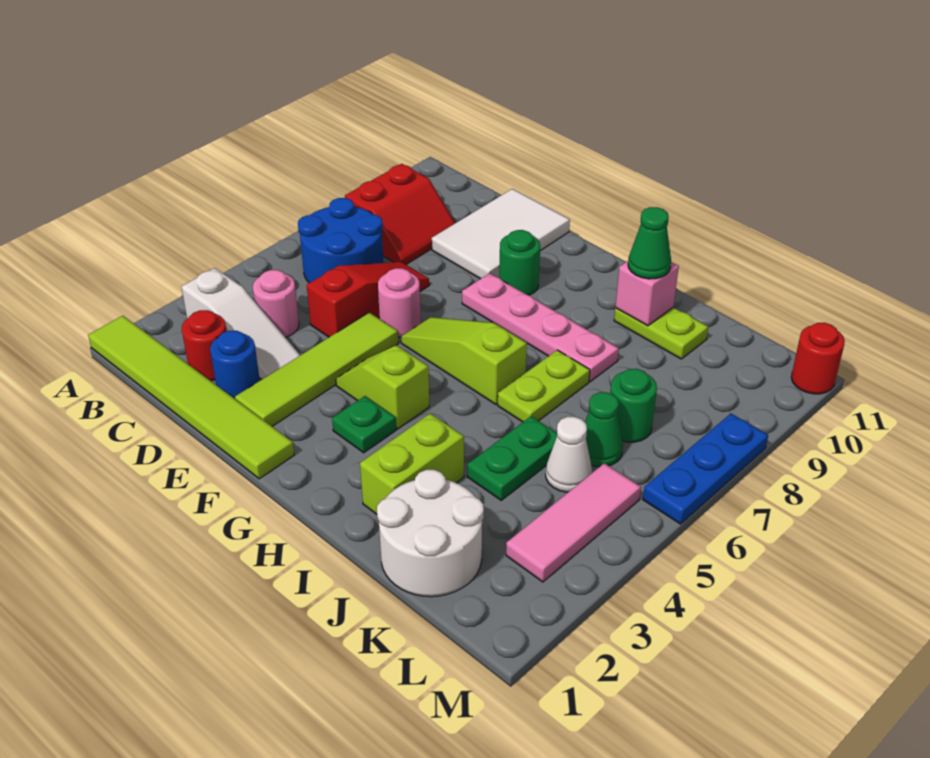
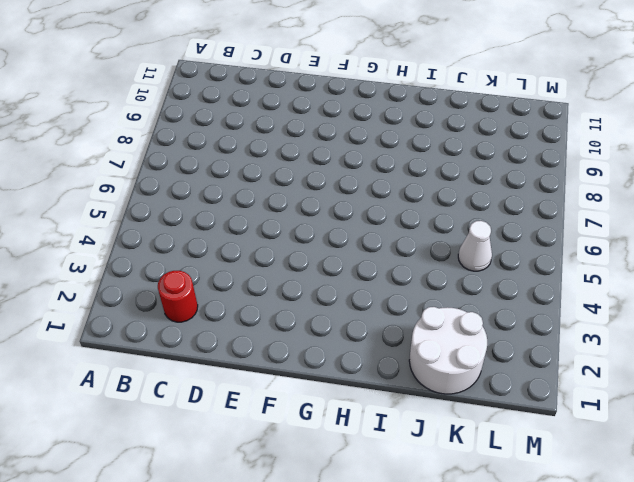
none -> lime tile A1:F1 level 1
none -> white slope B3:D3 level 1 top B
none -> blue round brick B6:C7 level 1

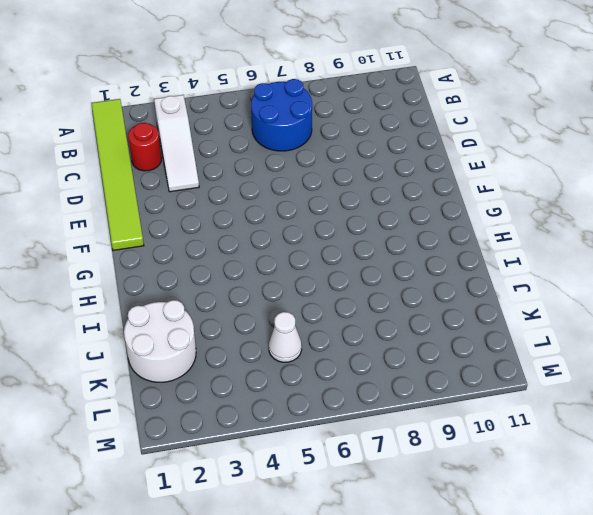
none -> red slope B8:C9 level 1 top B
none -> pink round brick C4 level 1
none -> blue round brick D2 level 1

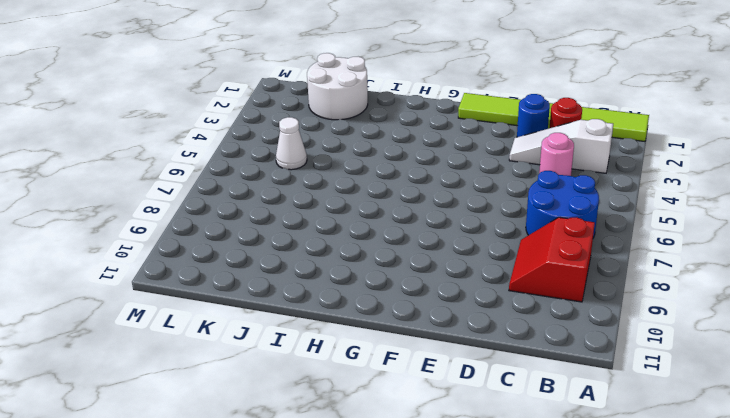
none -> red slope D5:D7 level 1 top 5
none -> white tile D9:E11 level 1
none -> lime tile E2:E5 level 1

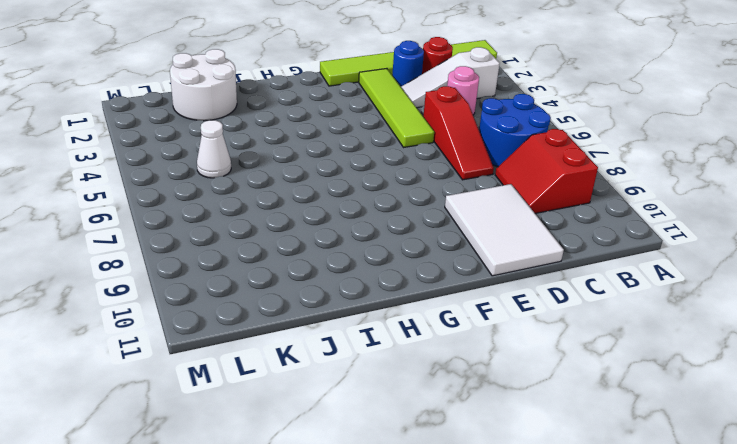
none -> pink round brick E6 level 1
none -> lime slope F4:G4 level 1 top G
none -> lime slope F6:H6 level 1 top H

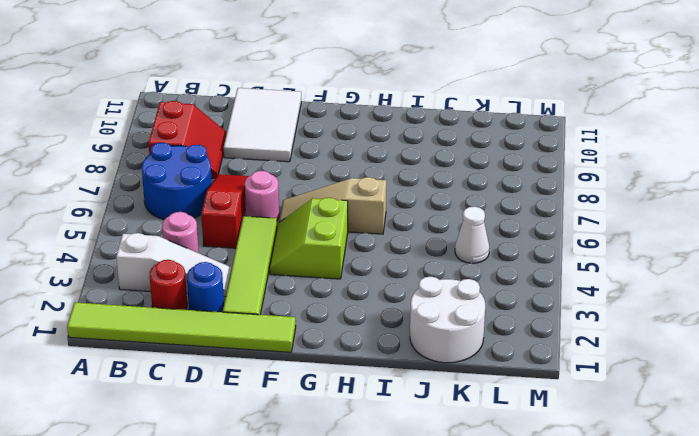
lime slope F4:G5 level 1 top G -> lime slope F4:G4 level 1 top G
tan slope F6:H6 level 1 top H -> lime slope F6:H6 level 1 top H
none -> pink plate F8:I8 level 1
none -> green round brick F9 level 1
none -> green plate G3 level 1

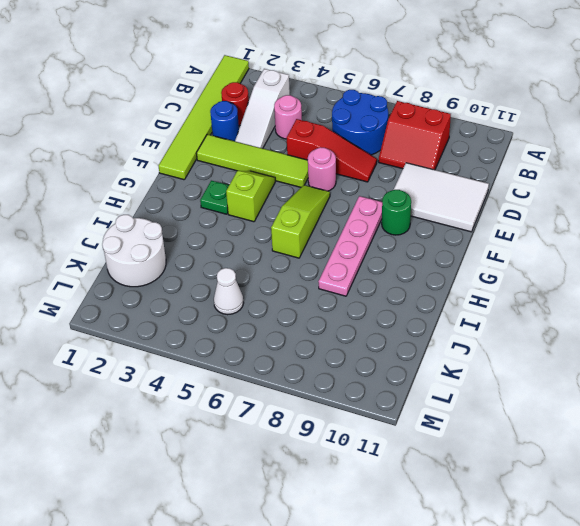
none -> lime brick I2:I3 level 1
none -> lime plate I6:I7 level 1
none -> lime plate I10:J10 level 1

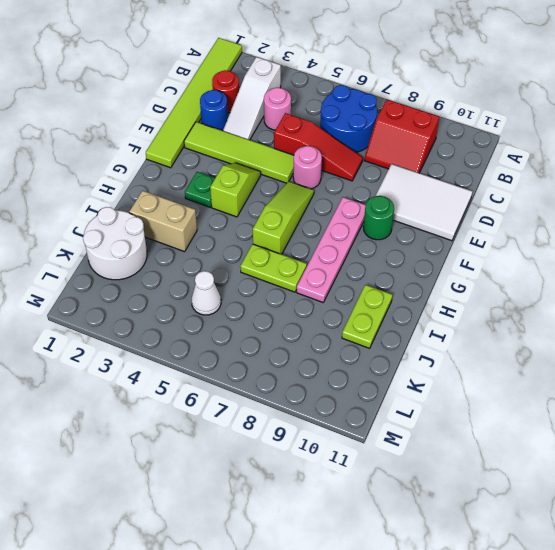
tan brick I2:I3 level 1 -> lime brick I2:I3 level 1
none -> green plate J4:J5 level 1
none -> green cone K6 level 1
none -> green round brick K7 level 1

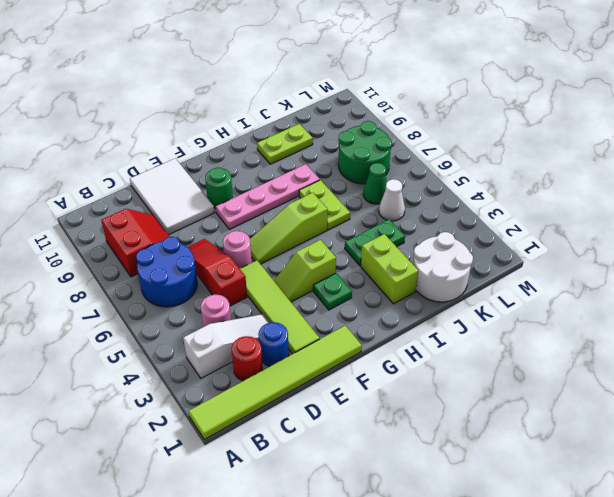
green plate I4:J4 level 1 -> green plate J4:J5 level 1
green round brick K7:L8 level 1 -> green round brick K7 level 1
none -> pink tile L3:L5 level 1
none -> blue plate M6:M8 level 1
none -> red round brick M11 level 1

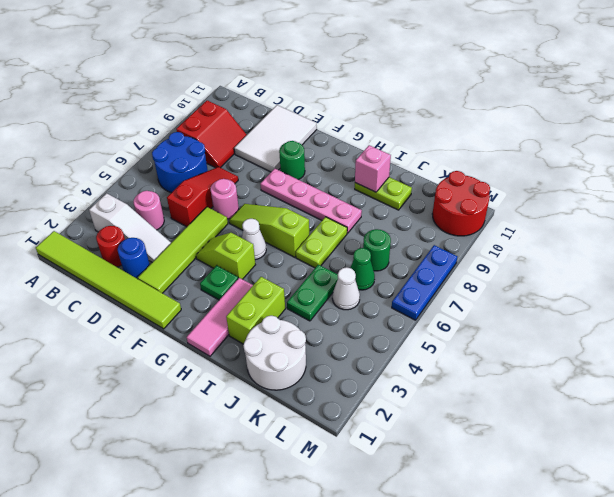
white cone G5 level 1 -> none
pink tile H1:H3 level 1 -> pink tile L3:L5 level 1
red round brick L10:M11 level 1 -> red round brick M11 level 1
none -> green cone I10 level 3

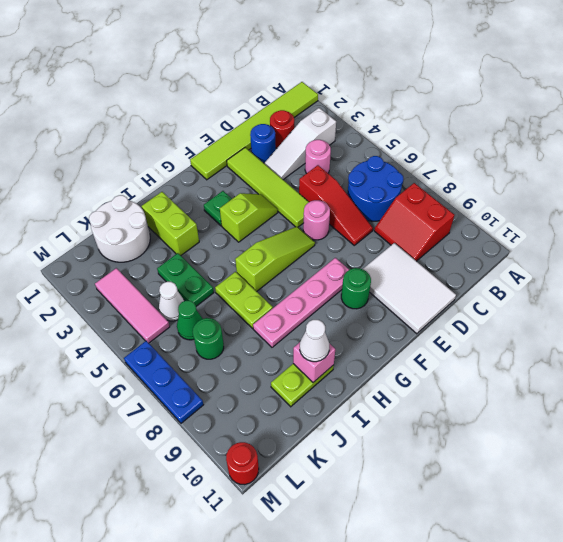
white cone I10 level 3 -> green cone I10 level 3

